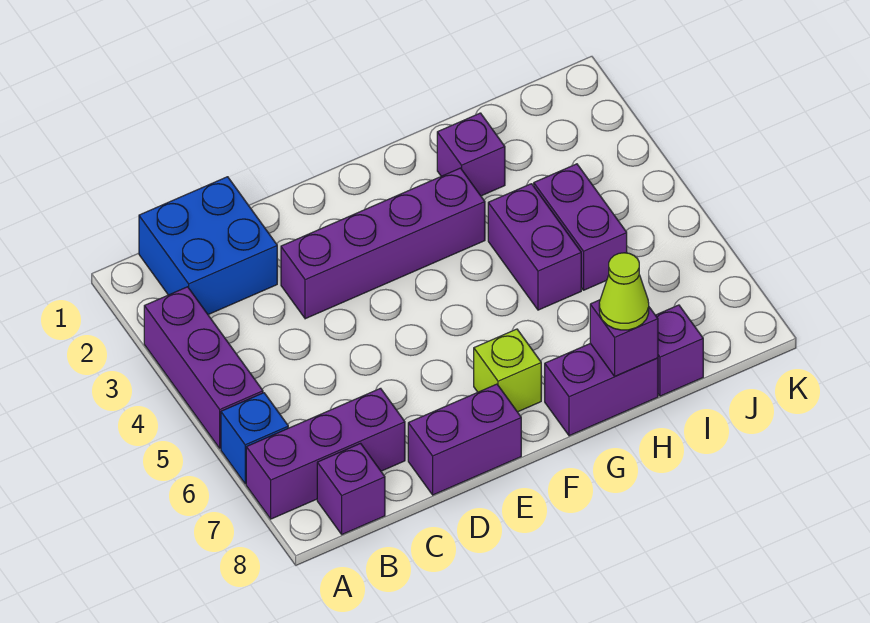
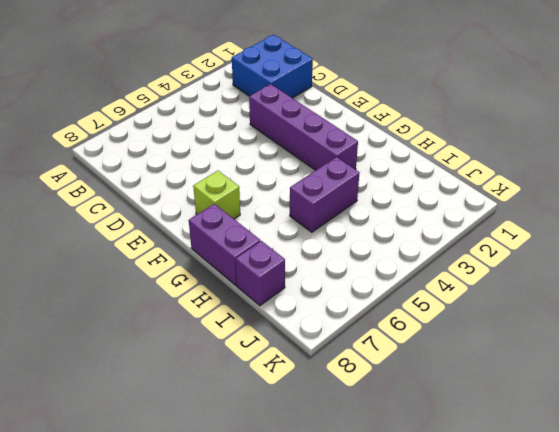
none -> purple brick A3:A5 level 1
none -> blue brick A6 level 1
none -> purple brick A7:C7 level 1

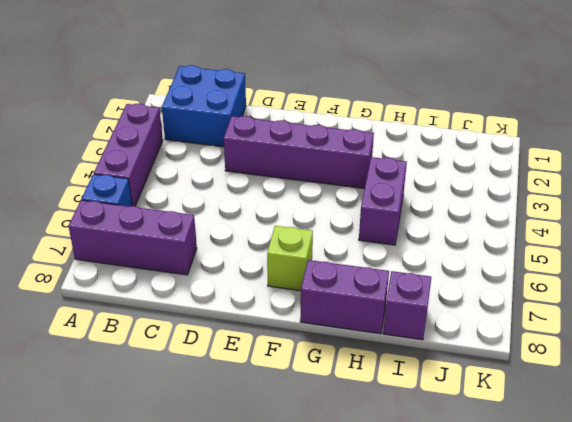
none -> purple brick B8 level 1
none -> purple brick D8:E8 level 1
none -> purple brick H2 level 1

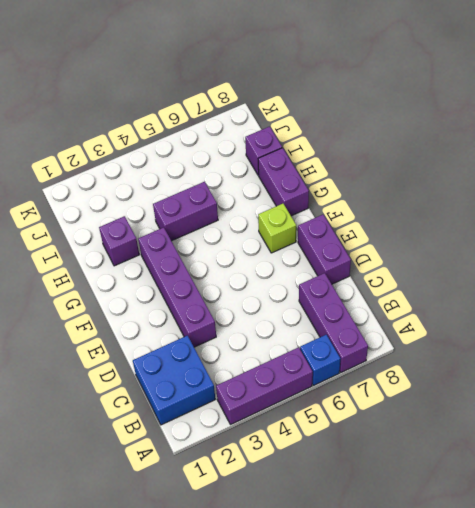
none -> purple brick B8 level 1
none -> purple brick I4:I5 level 1
none -> purple brick H8 level 2

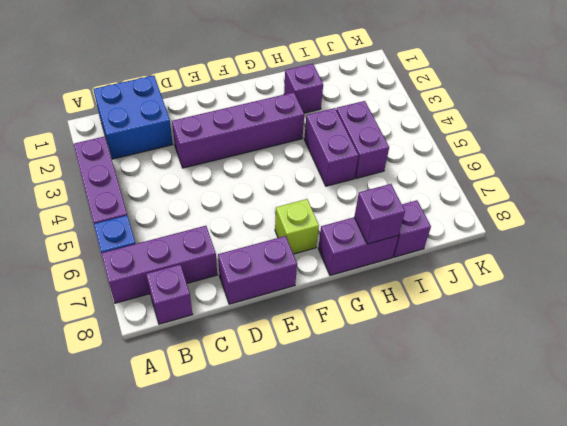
none -> lime cone H8 level 3

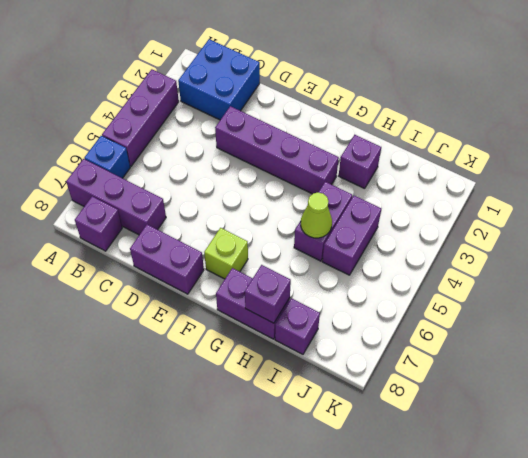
lime cone H5 level 2 -> lime cone H8 level 3

